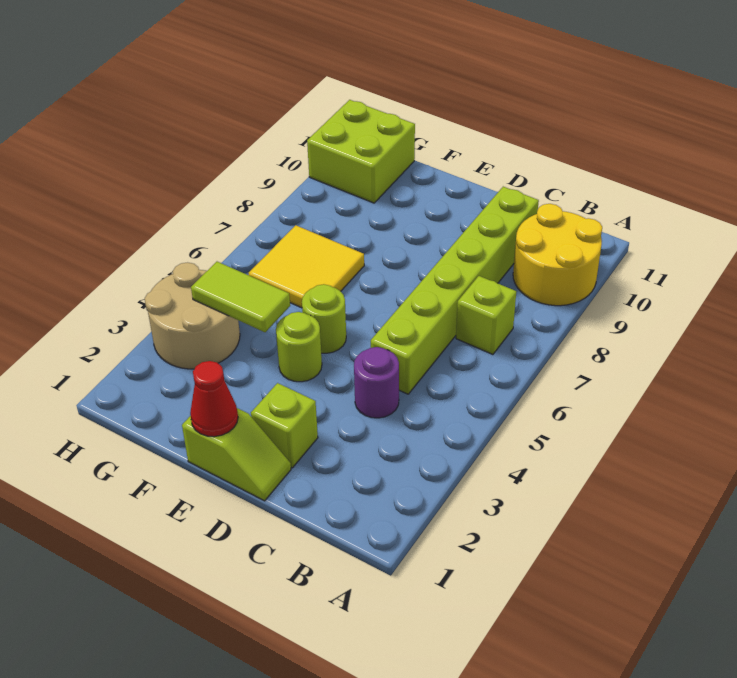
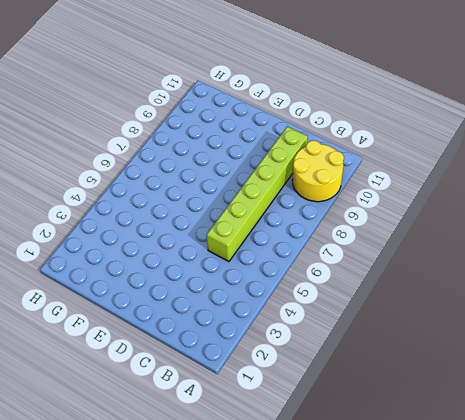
none -> lime brick B7 level 1
none -> purple round brick C4 level 1
none -> lime slope D1:E1 level 1 top E

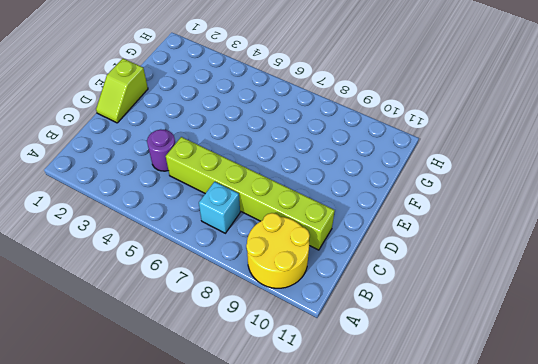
cyan brick B7 level 1 -> lime brick B7 level 1
none -> lime brick D2 level 1
none -> lime round brick E4 level 1
none -> lime round brick E5 level 1

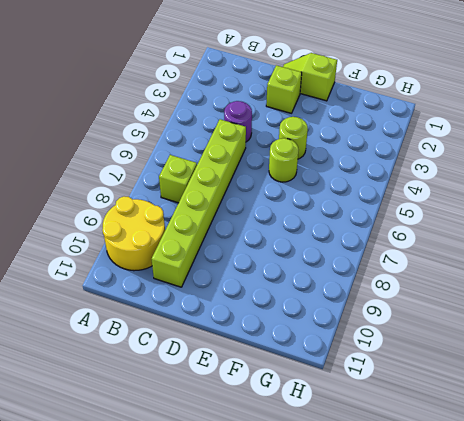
none -> yellow tile F6:G7 level 1
none -> tan round brick G3:H4 level 1
none -> lime brick G10:H11 level 1

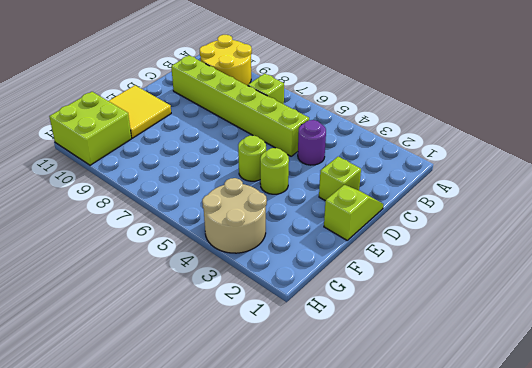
yellow tile E10:F11 level 1 -> yellow tile F6:G7 level 1
none -> red cone E1 level 2
none -> lime tile F4:G4 level 2

